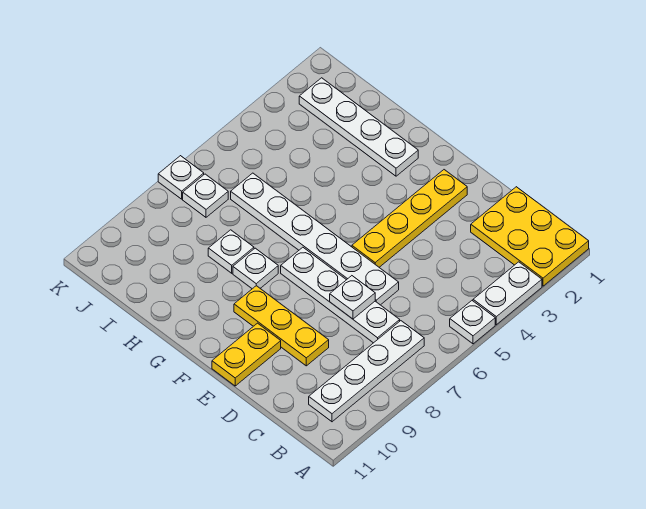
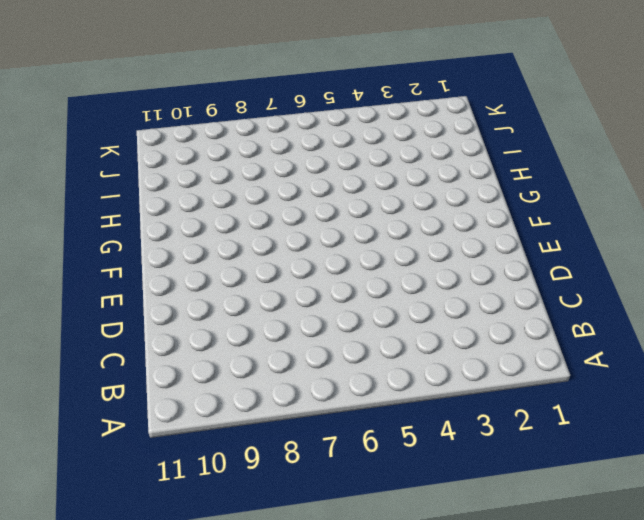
none -> yellow plate A1:C2 level 1
none -> white plate A3:A4 level 1
none -> white plate A5 level 1

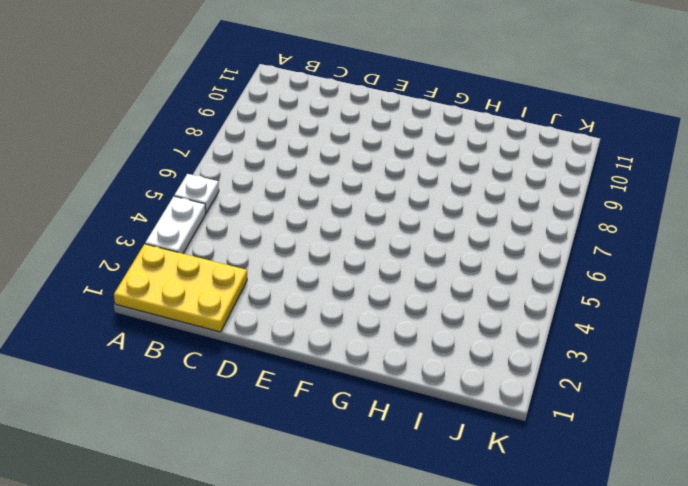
none -> white plate B7:B10 level 1
none -> white plate C7:F7 level 1
none -> white plate D6:I6 level 1

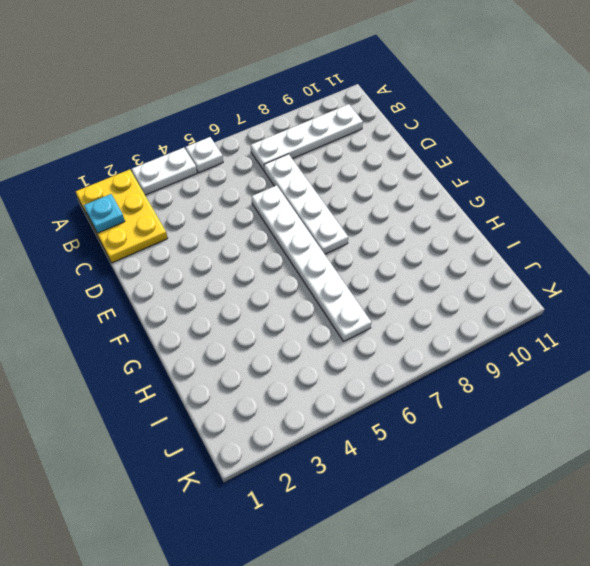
cyan plate B1 level 2 -> none
none -> yellow plate D9:F9 level 1
none -> yellow plate E2:E5 level 1
none -> yellow plate E10:E11 level 1

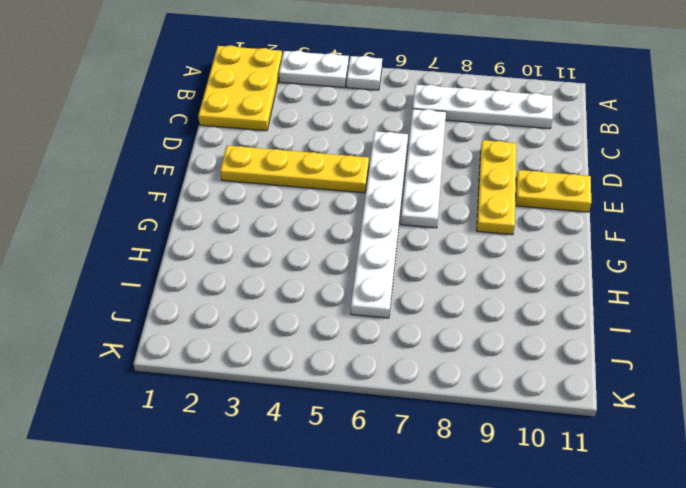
none -> white plate G2:J2 level 1
none -> white plate G8 level 1
none -> white plate H8 level 1

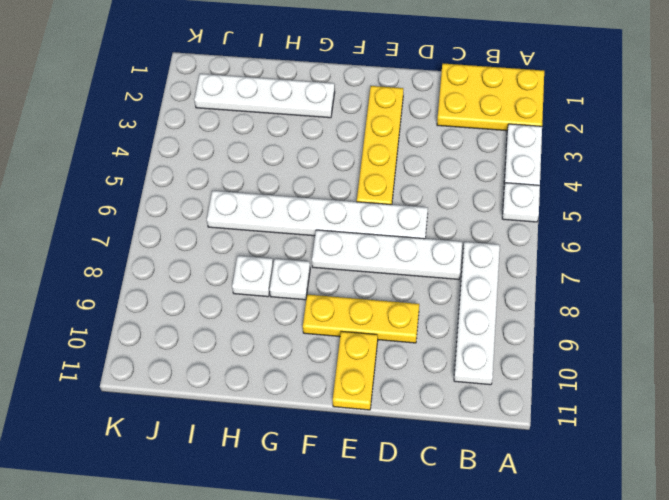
none -> white plate J7 level 1
none -> white plate K7 level 1
none -> white plate D7 level 2

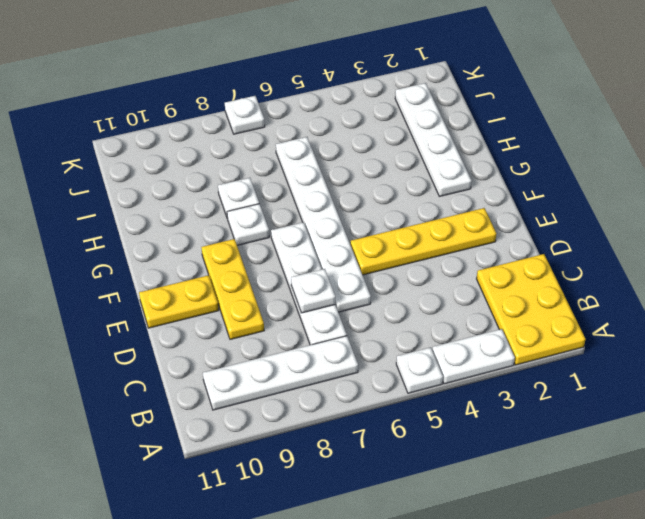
none -> white plate J7 level 1

